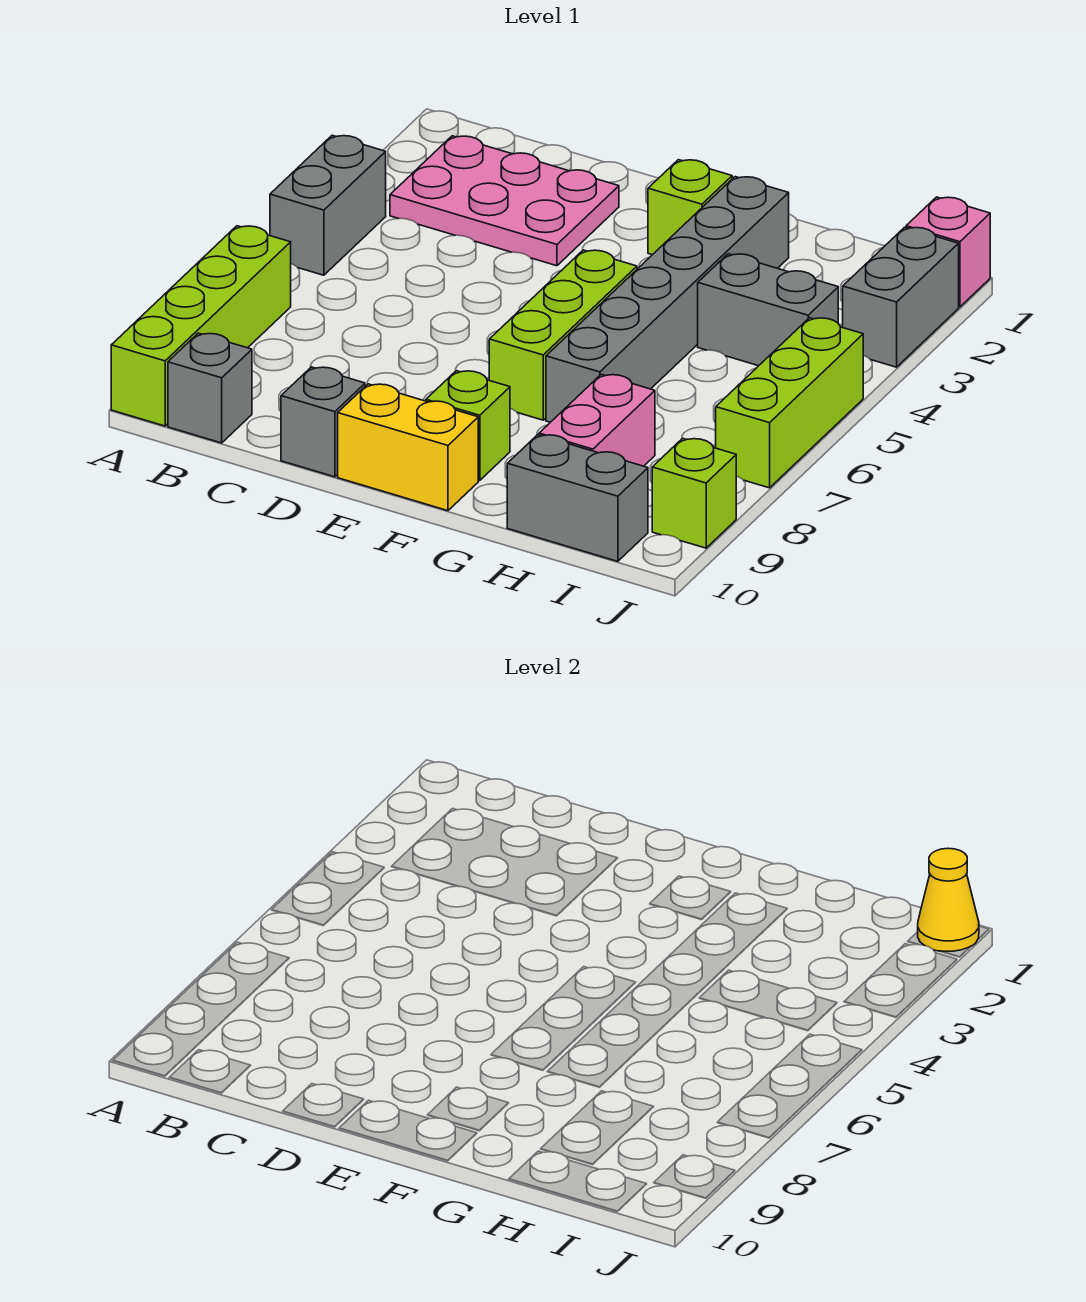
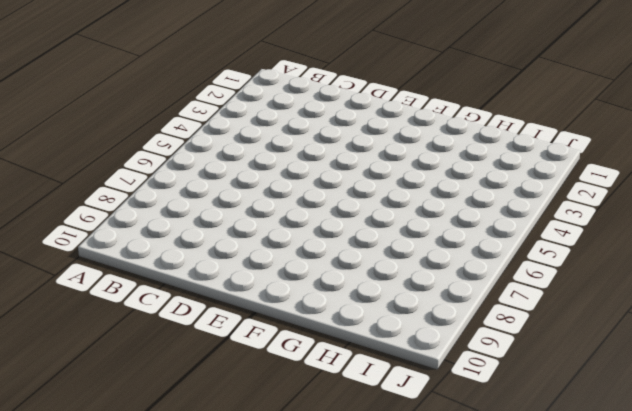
none -> grey brick A4:A5 level 1
none -> lime brick A7:A10 level 1
none -> pink plate B2:D3 level 1

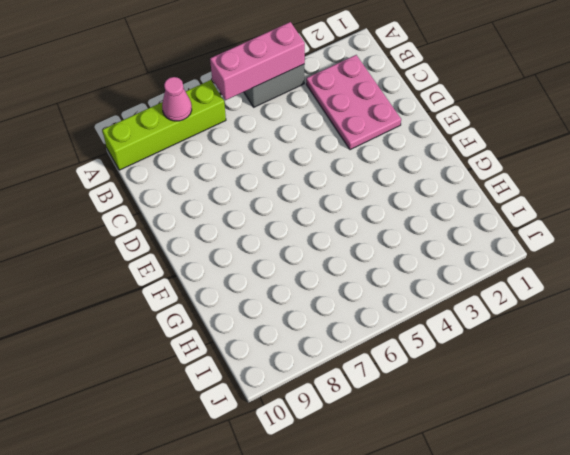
pink brick A4:A6 level 2 -> none
pink cone A8 level 2 -> none
none -> grey brick B10 level 1
none -> grey brick D10 level 1
none -> yellow brick E10:F10 level 1

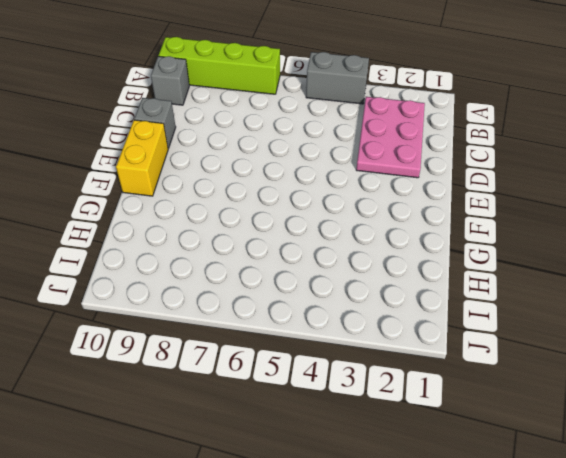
none -> lime brick F2 level 1
none -> lime brick F5:F7 level 1
none -> lime brick F9 level 1

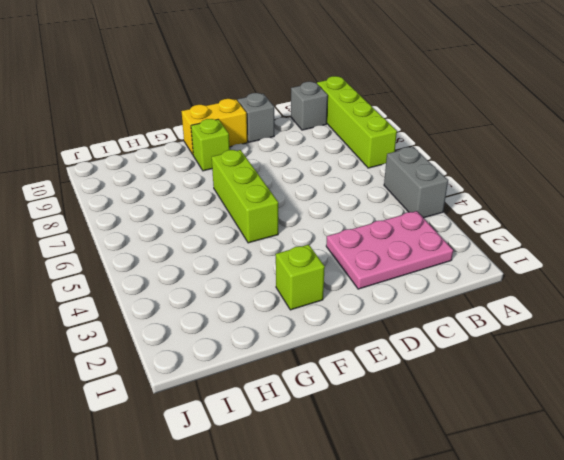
none -> grey brick G2:G7 level 1
none -> grey brick H4:I4 level 1
none -> pink brick H8:H9 level 1

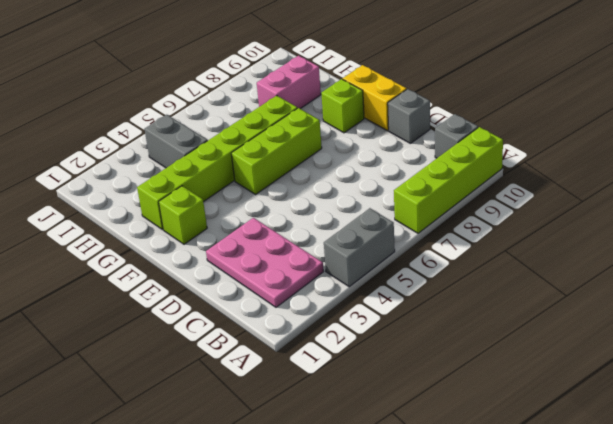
lime brick G2:G7 level 1 -> grey brick G2:G7 level 1
none -> grey brick H10:I10 level 1
none -> pink brick J1 level 1
none -> grey brick J2:J3 level 1

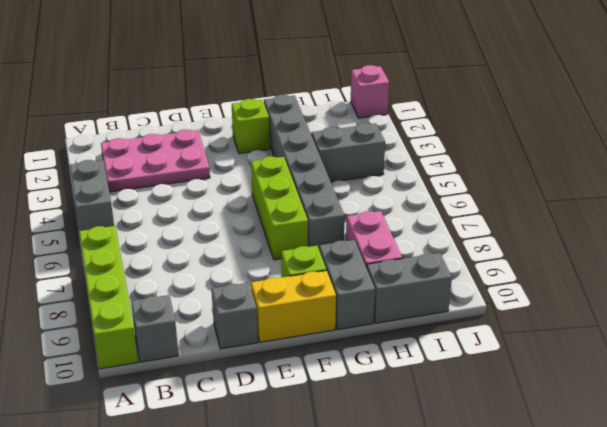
grey brick G9:G10 level 1 -> grey brick J2:J3 level 1
none -> lime brick J5:J7 level 1
none -> lime brick J9 level 1
none -> yellow cone J1 level 2

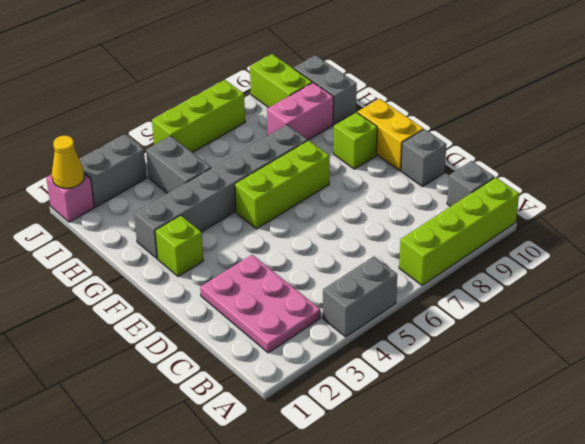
lime brick I9:J9 level 1 -> lime brick J9 level 1

